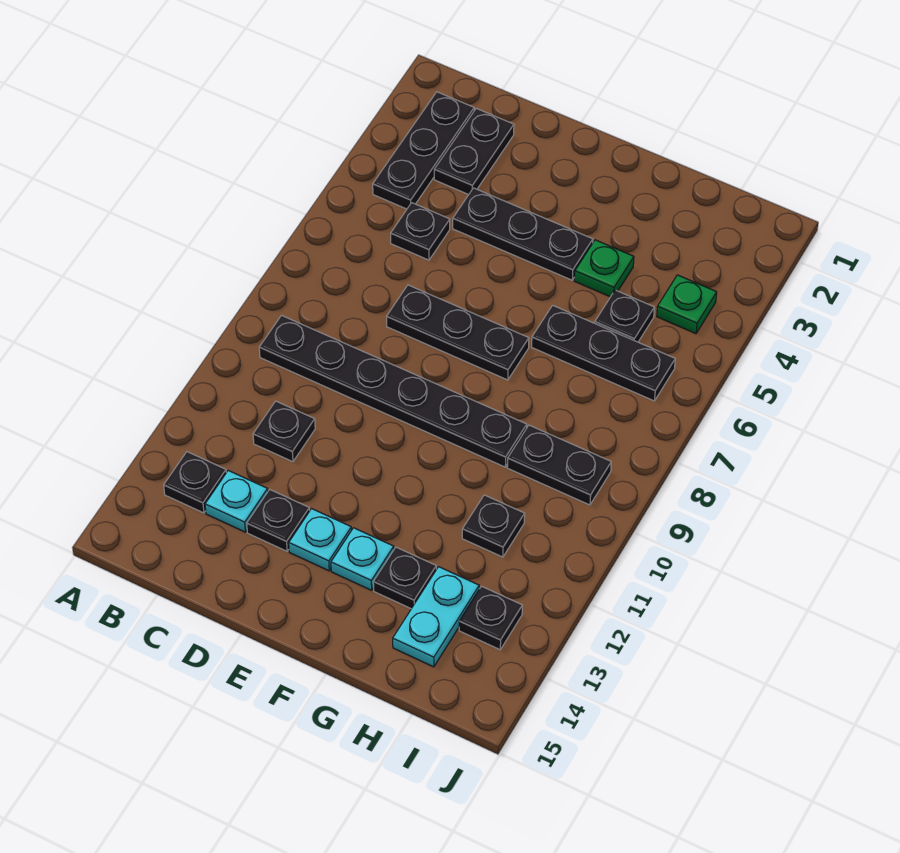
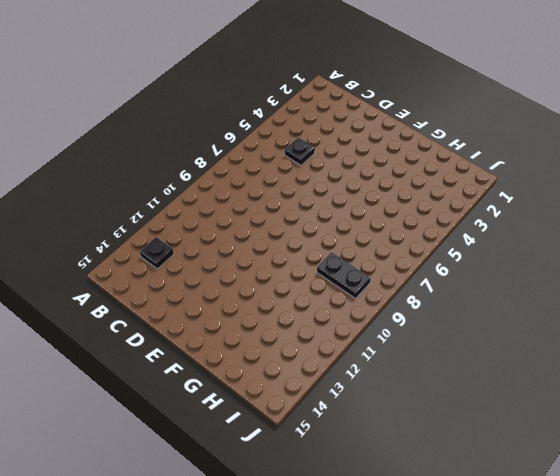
none -> black plate B2:B4 level 1
none -> black plate B9:G9 level 1
none -> black plate C2:C3 level 1

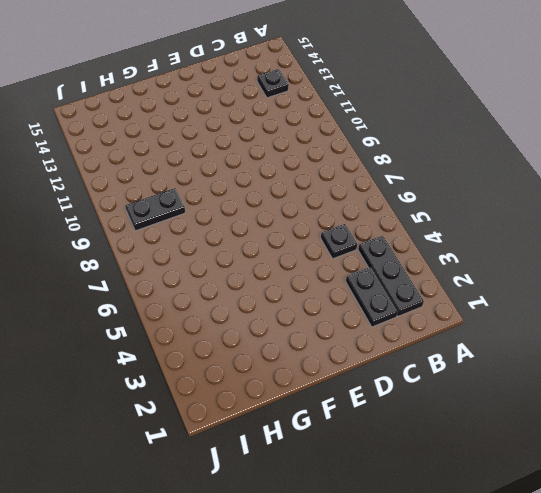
none -> black plate B9:G9 level 1
none -> black plate C11 level 1
none -> cyan plate C13 level 1

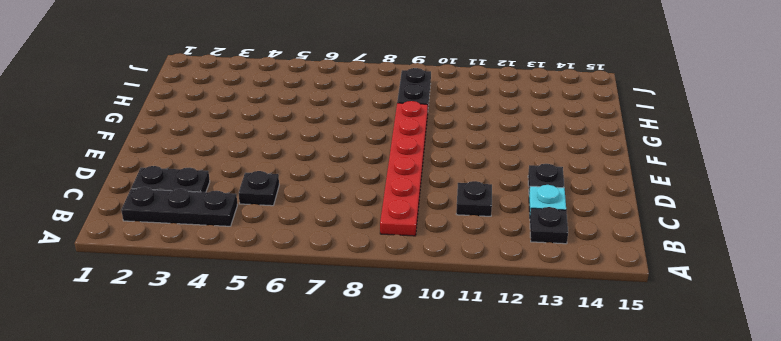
red plate B9:G9 level 1 -> black plate B9:G9 level 1
none -> black plate D4:F4 level 1
none -> black plate D7:F7 level 1
none -> cyan plate E13 level 1

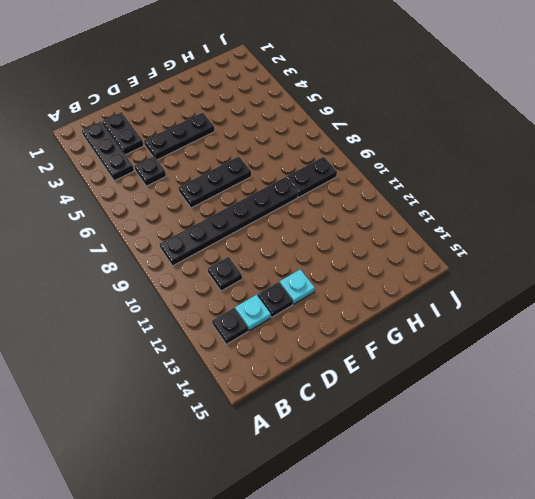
none -> cyan plate F13 level 1
none -> green plate G4 level 1
none -> black plate G6:I6 level 1

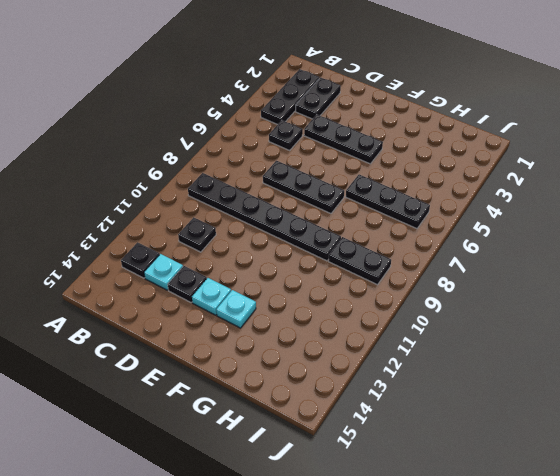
none -> green plate G4 level 1
none -> black plate G13 level 1
none -> black plate H5 level 1

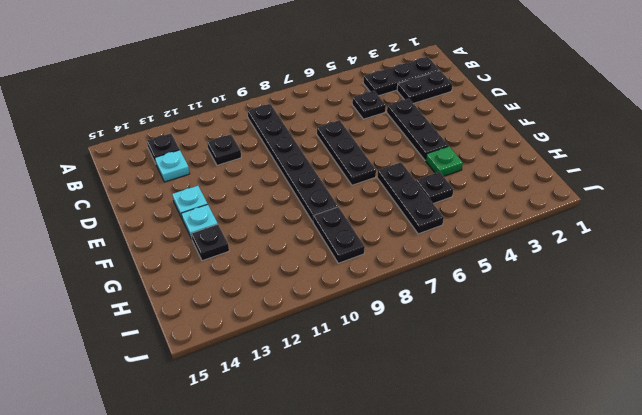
none -> black plate D13 level 1
none -> black plate H11 level 1
none -> cyan plate H13:H14 level 1

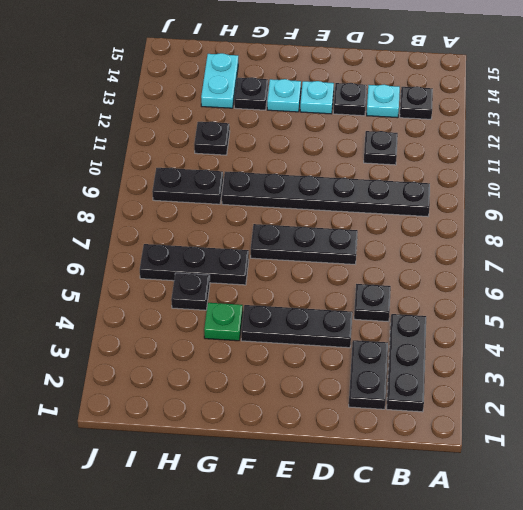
none -> green plate I4 level 1
none -> black plate I13 level 1

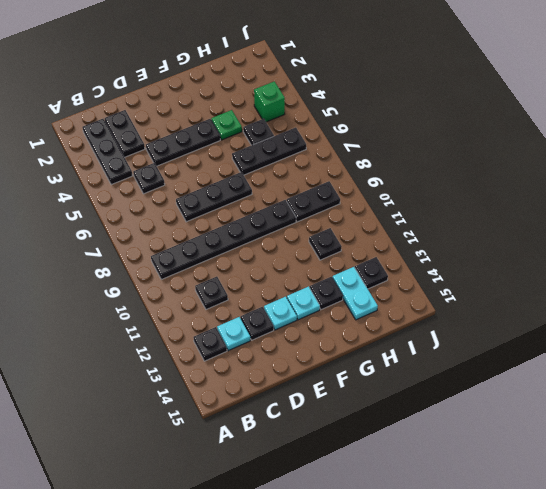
green brick I4 level 1 -> green plate I4 level 1

